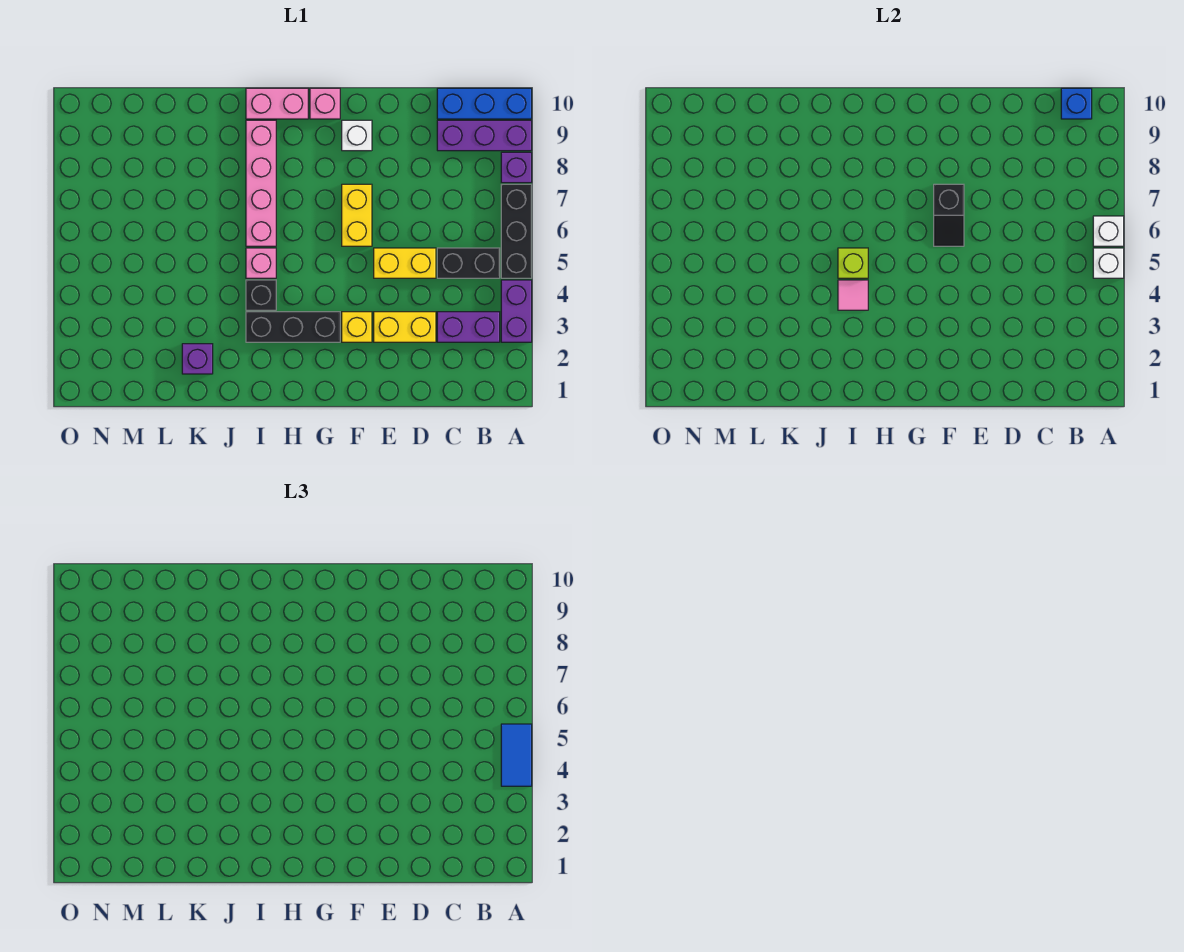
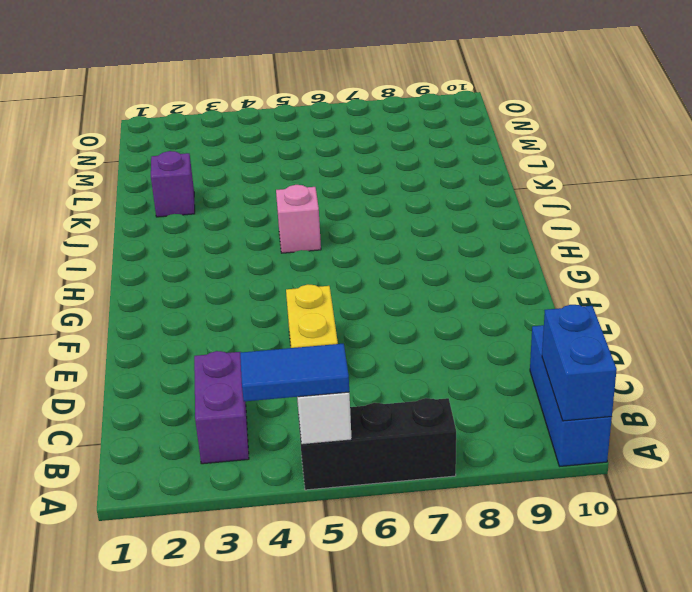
blue brick A10:B10 level 2 -> blue brick B10 level 2
none -> purple brick A3:A4 level 1
none -> purple brick A8 level 1
none -> purple brick A9:C9 level 1

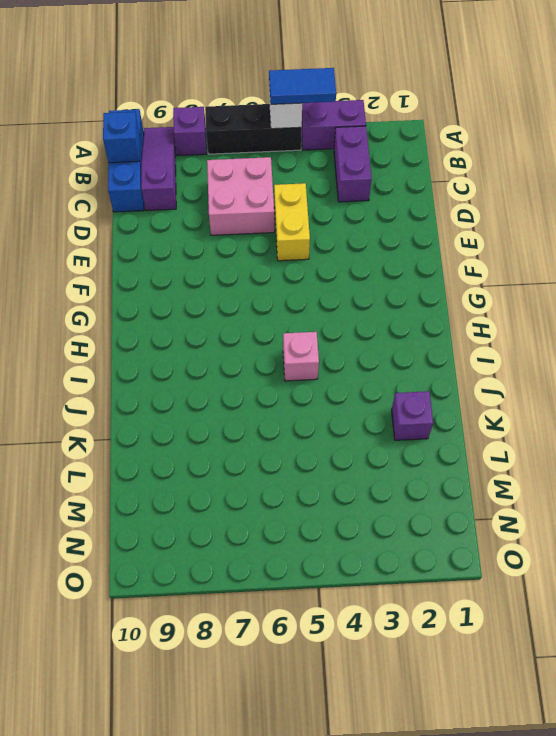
purple slope A9:C9 level 1 top C -> purple brick A9:C9 level 1
pink brick C6:D7 level 1 -> none
none -> black brick B5:C5 level 1
none -> yellow brick D3:E3 level 1
none -> yellow brick F3 level 1

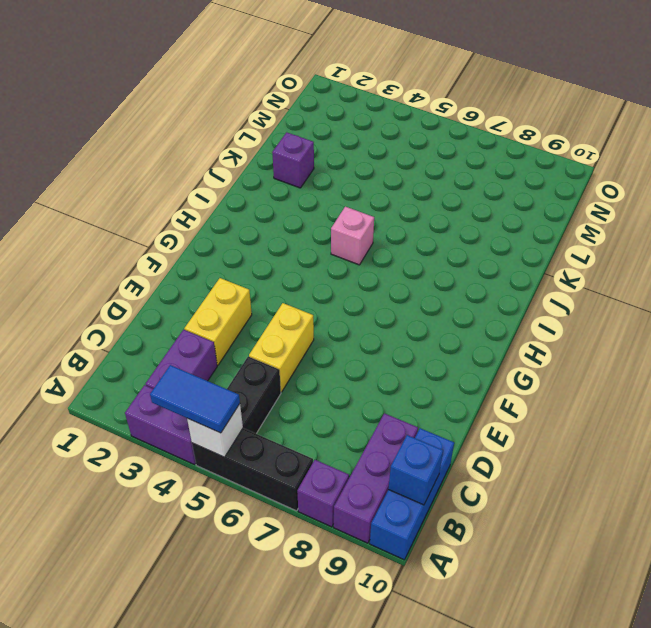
none -> yellow brick F3 level 1
none -> yellow brick F6:F7 level 1
none -> white brick F9 level 1

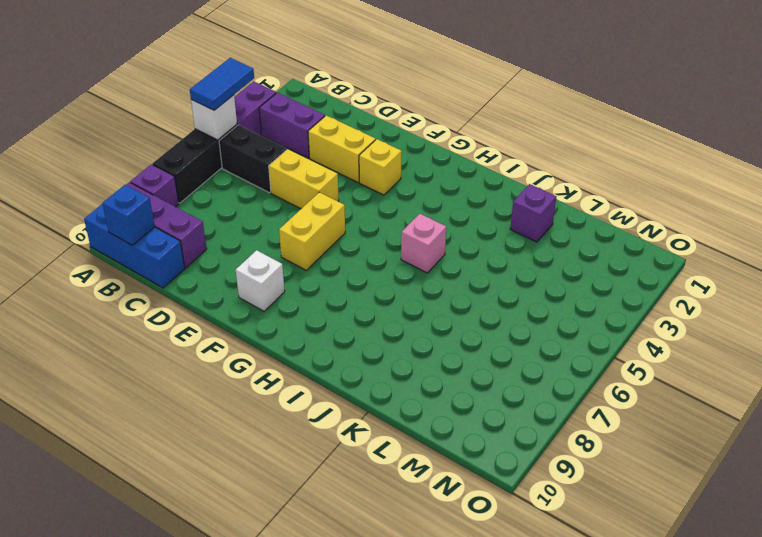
none -> black brick G3:I3 level 1
none -> pink brick G10 level 1
none -> pink brick H10:I10 level 1

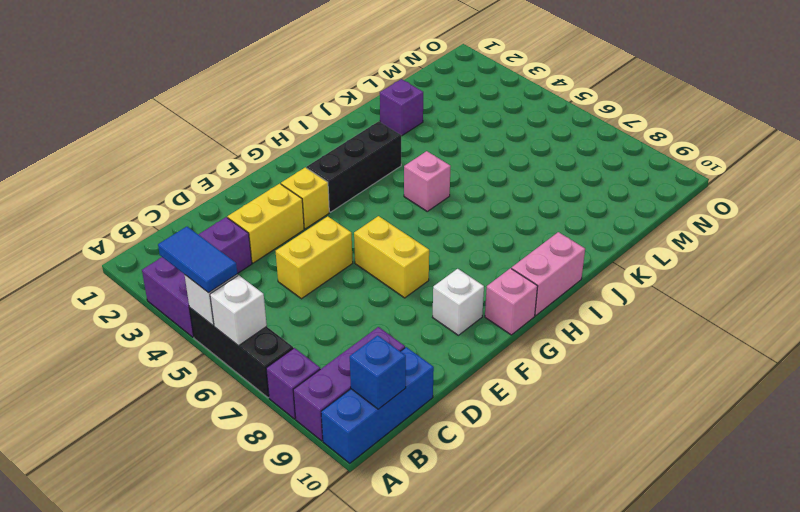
none -> black brick B5:C5 level 1
none -> black brick I4 level 1
none -> pink brick I6:I9 level 1

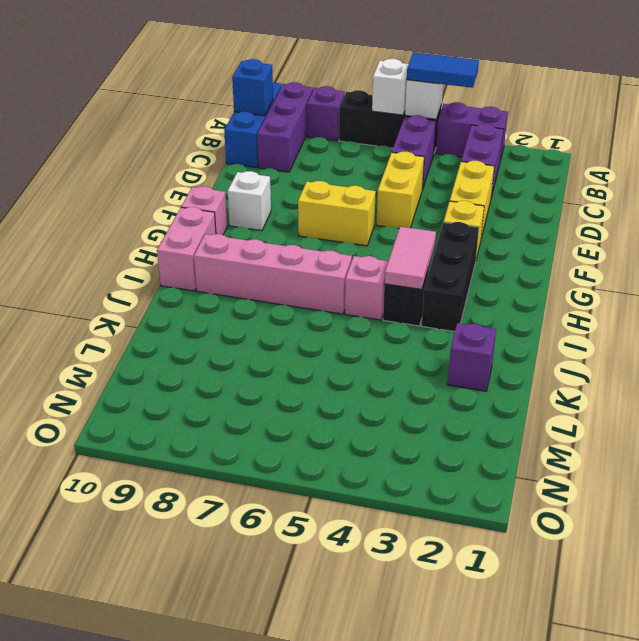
purple brick B5:C5 level 1 -> black brick B5:C5 level 1
pink tile H4:I4 level 2 -> pink tile I4 level 2
none -> black slope F6:F7 level 2 top 7
none -> lime brick I5 level 2

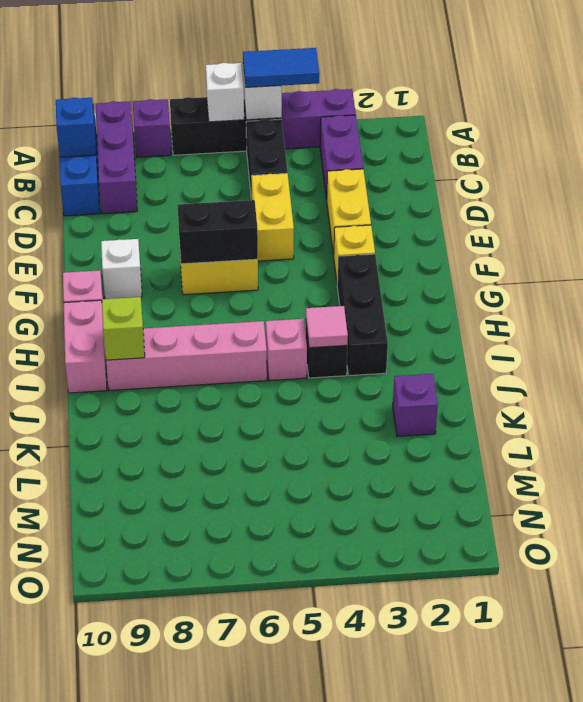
black brick F6:F7 level 2 -> black slope F6:F7 level 2 top 7
lime brick I9 level 2 -> lime brick I5 level 2

